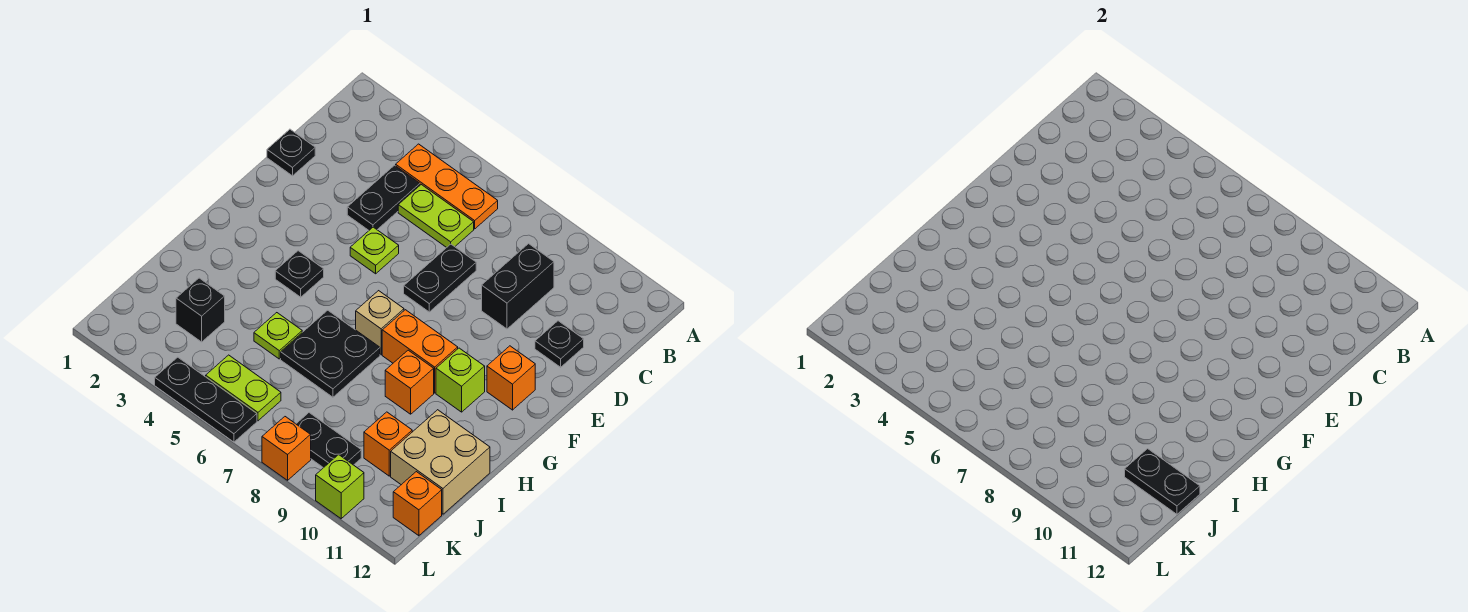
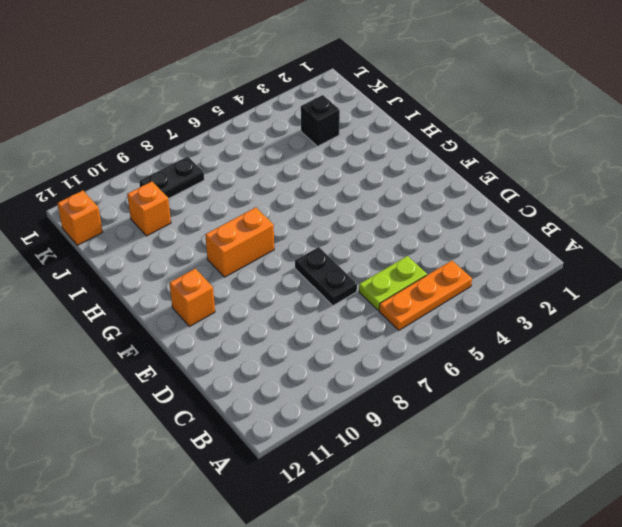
none -> black plate C4:D4 level 1
none -> black brick C9:D9 level 1
none -> black plate D1 level 1

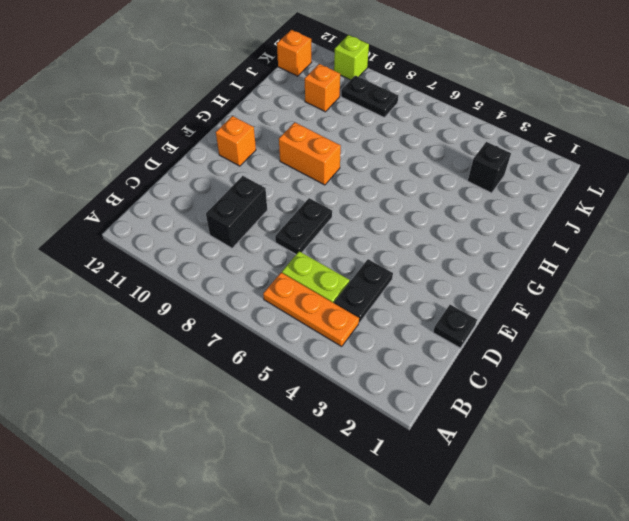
none -> black plate D11 level 1
none -> lime plate E5 level 1
none -> black plate G4 level 1

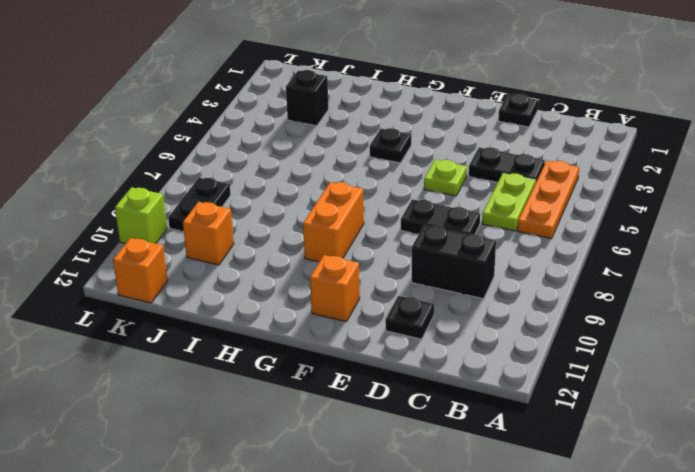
none -> tan brick G7 level 1
none -> lime brick G10 level 1
none -> black plate H6:I7 level 1

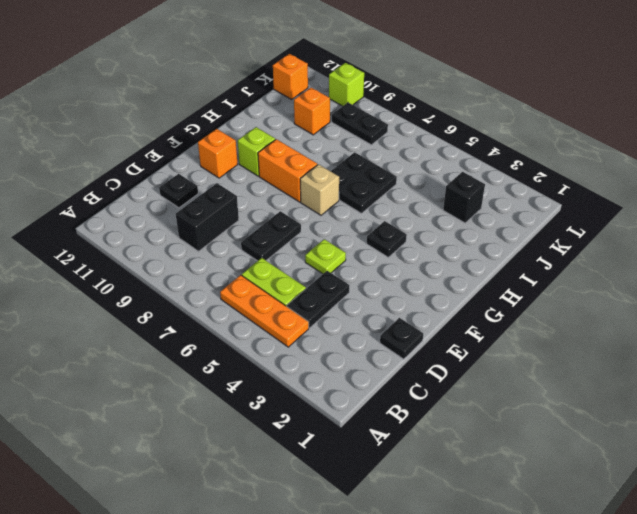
none -> orange brick H9 level 1
none -> lime plate I5 level 1
none -> tan brick I11:J12 level 1

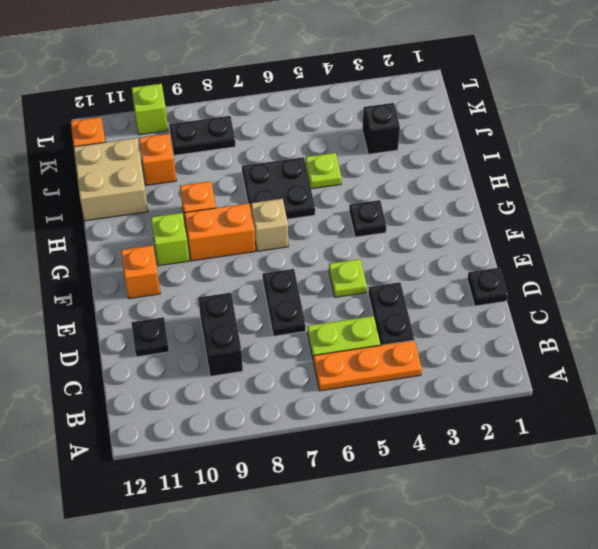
none -> lime plate K5:K6 level 1
none -> black plate L4:L6 level 1
none -> orange brick L8 level 1

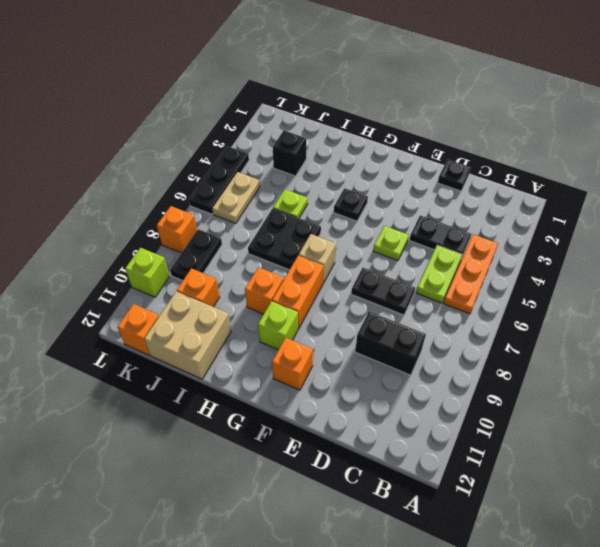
tan plate K5:K6 level 1 -> lime plate K5:K6 level 1
none -> black plate D11 level 1
none -> black plate J11:J12 level 2

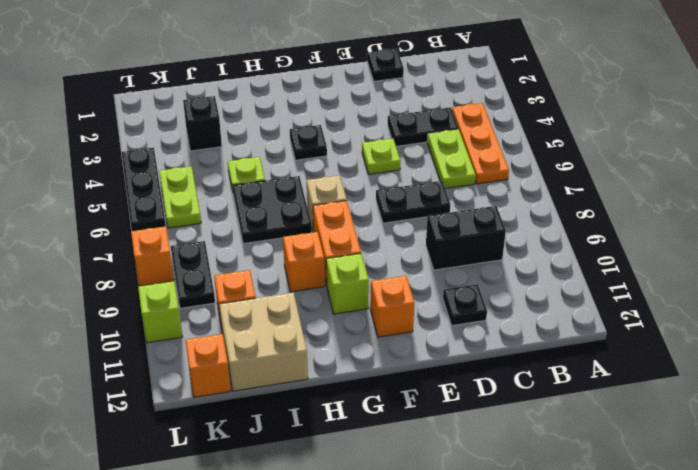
none -> black plate J11:J12 level 2

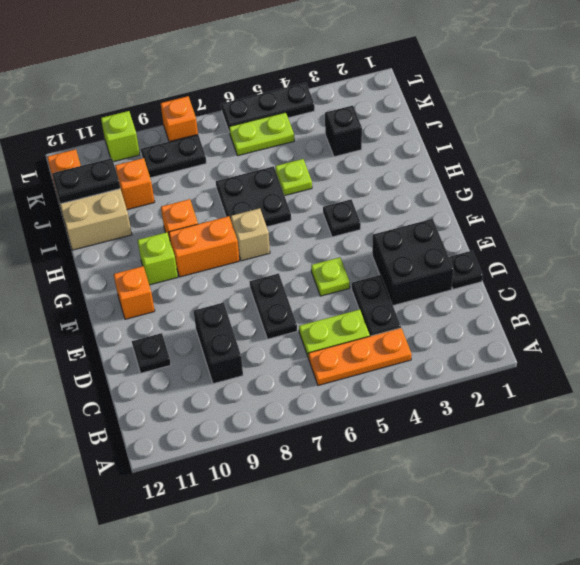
black brick D2:E3 level 1 -> none

